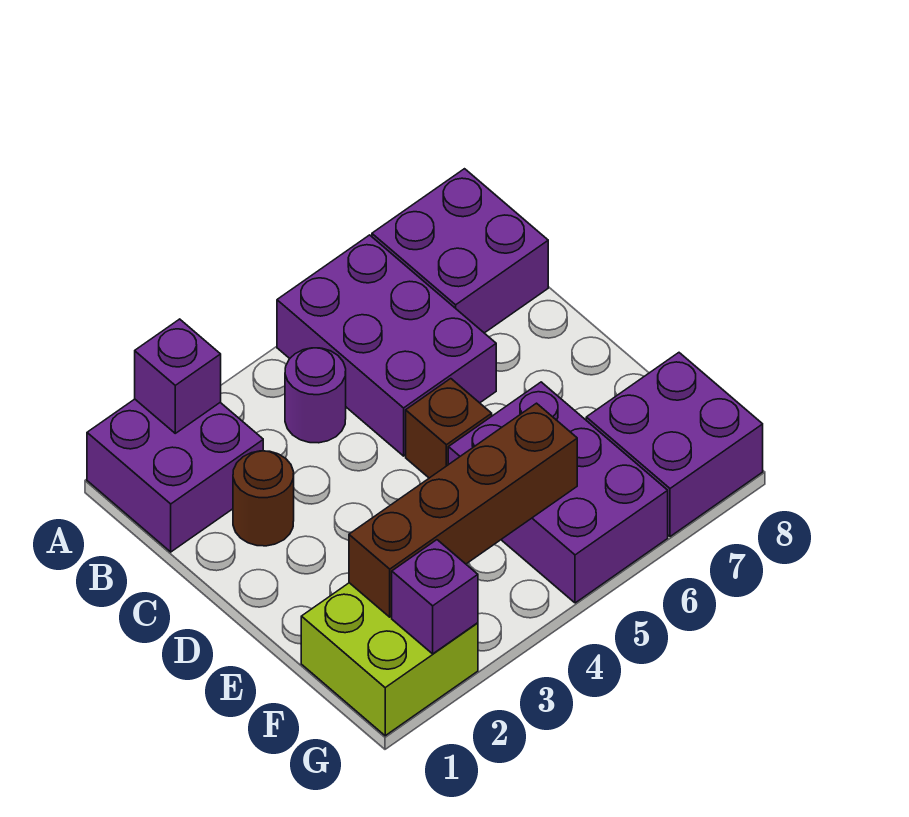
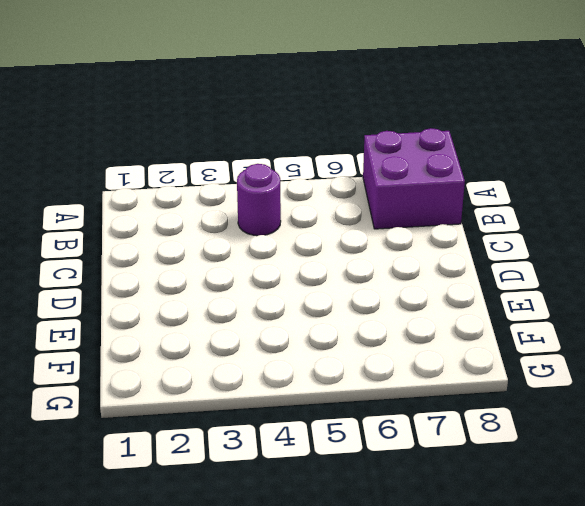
none -> purple brick A1:B2 level 1
none -> purple brick A5:C6 level 1
none -> brown round brick C2 level 1

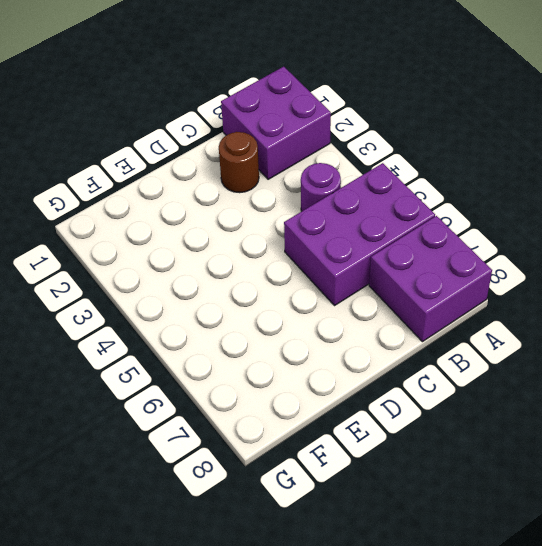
none -> brown brick D5 level 1
none -> purple brick E5:G6 level 1
none -> lime brick F1:G2 level 1

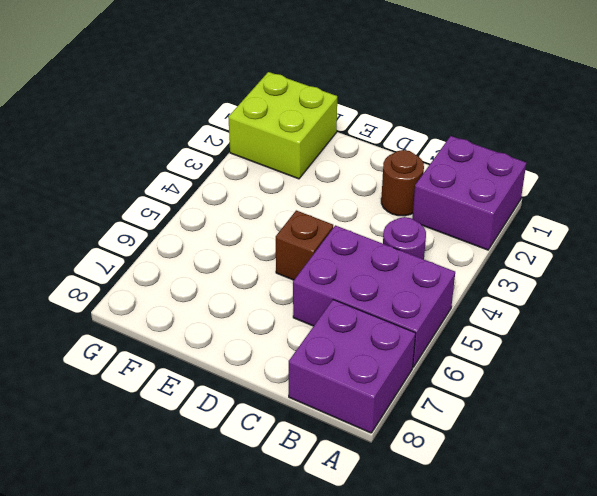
none -> purple brick E5:G6 level 1
none -> purple brick F7:G8 level 1
none -> purple brick A2 level 2

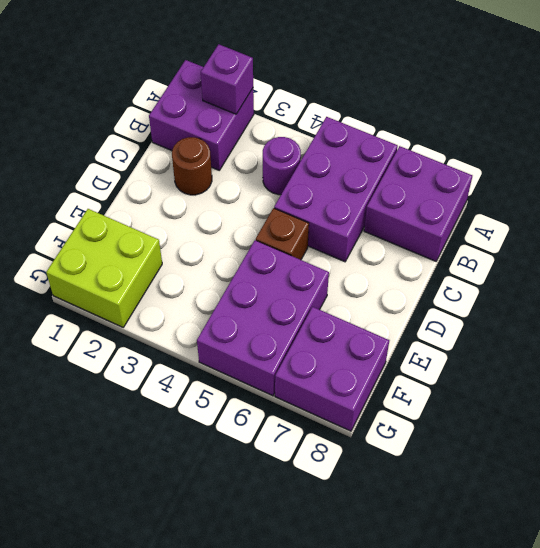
none -> brown brick F2:F5 level 2
none -> purple brick G2 level 2

